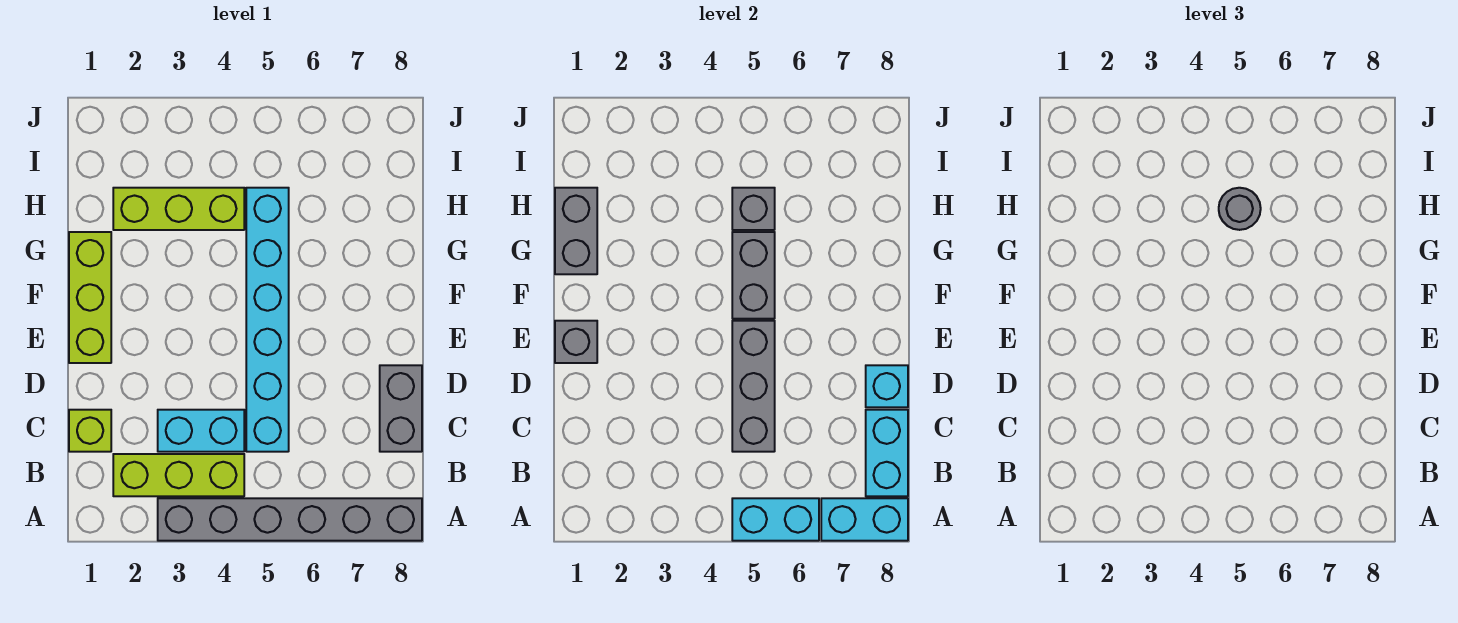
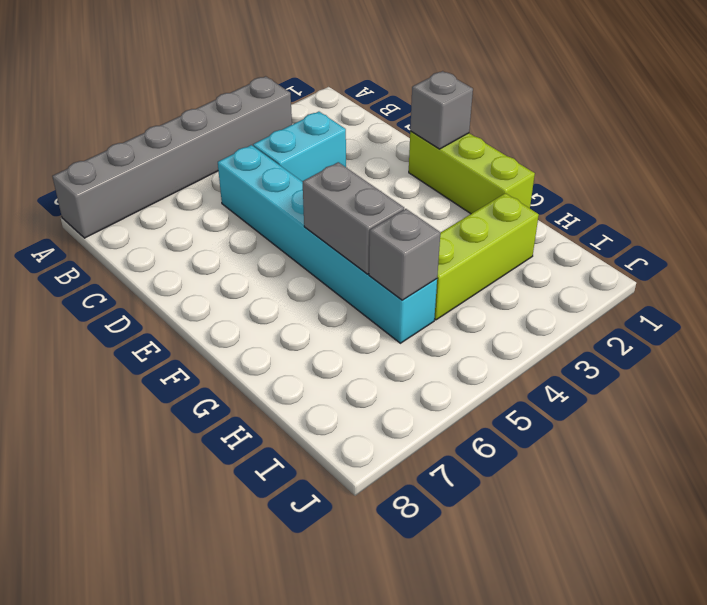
none -> lime brick B2:B4 level 1
none -> lime brick C1 level 1
none -> grey brick C8:D8 level 1

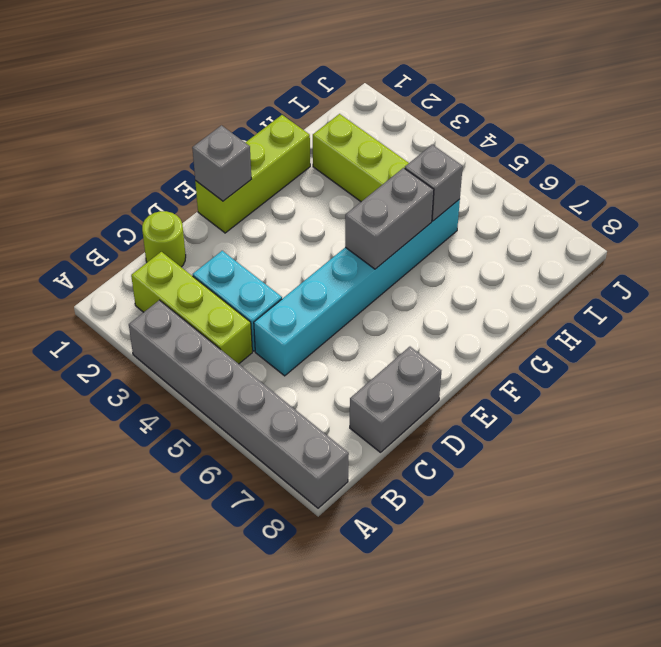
lime round brick C1 level 1 -> lime brick C1 level 1
none -> cyan brick A5:A6 level 2
none -> cyan brick A7:A8 level 2
none -> cyan brick B8:C8 level 2

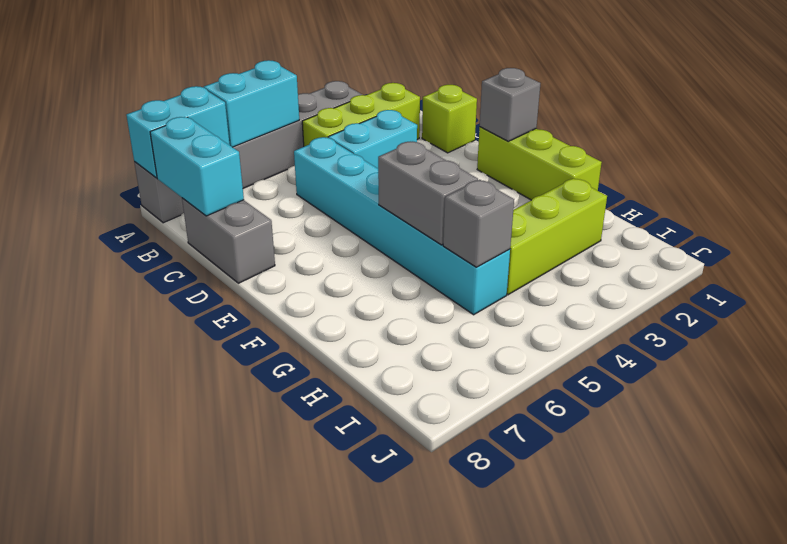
none -> grey brick C5:E5 level 2
none -> cyan brick D8 level 2
none -> grey brick G1:H1 level 2

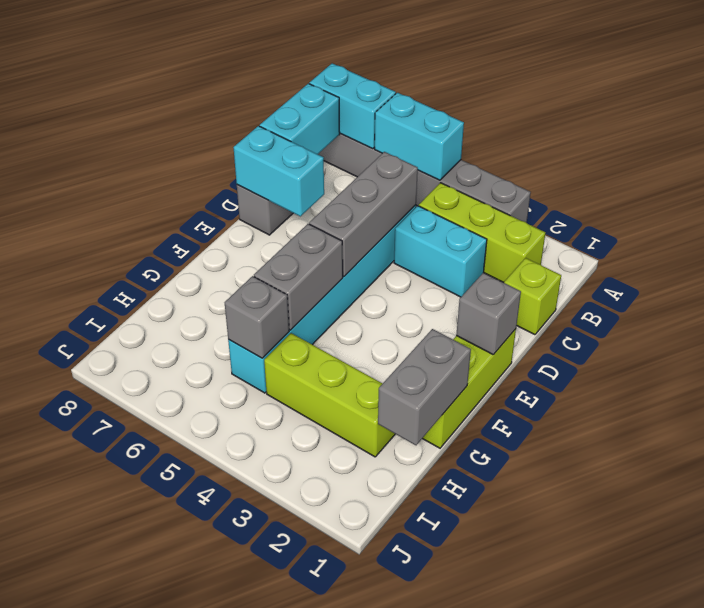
cyan brick D7:D8 level 2 -> cyan brick D8 level 2
none -> grey round brick H5 level 3

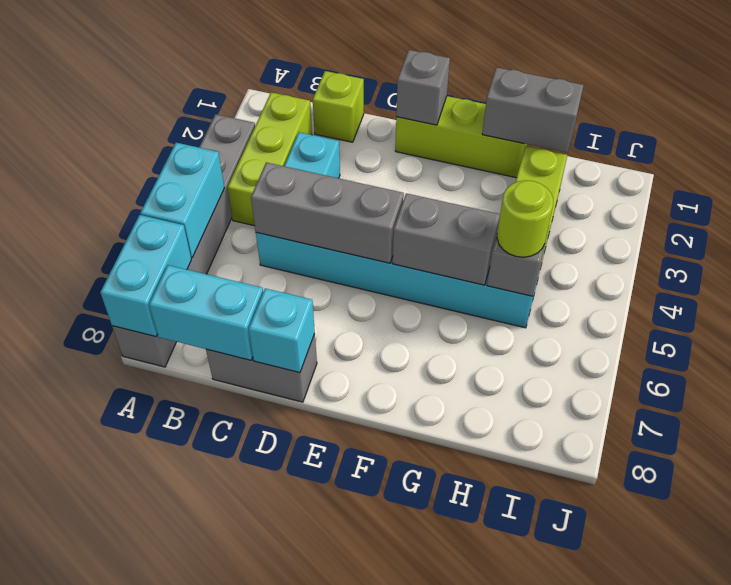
lime round brick H5 level 3 -> grey round brick H5 level 3

